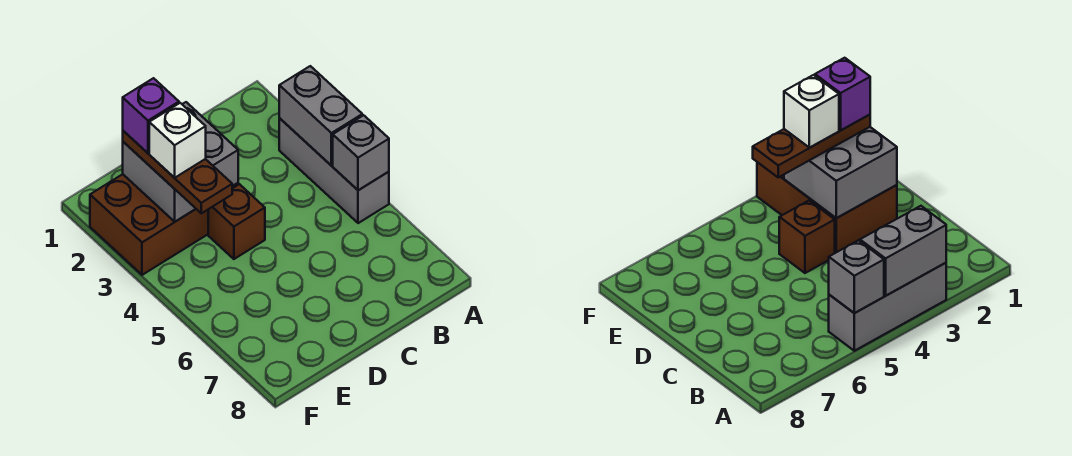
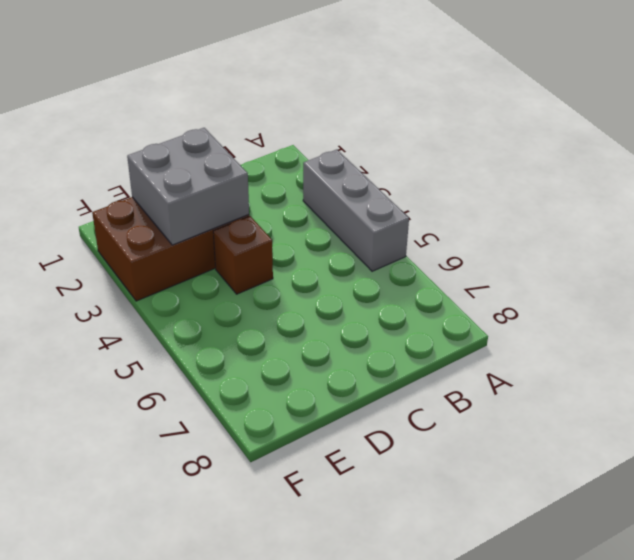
none -> grey brick A3:A4 level 2
none -> grey brick A5 level 2

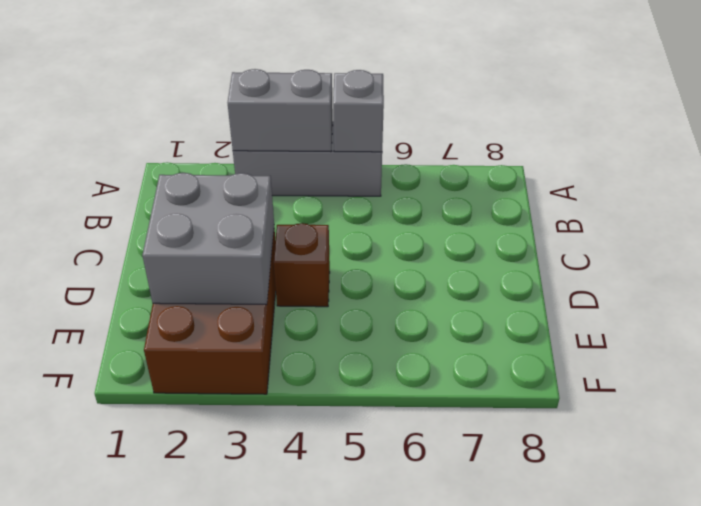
none -> brown plate E2:E4 level 3
none -> purple brick E2 level 4

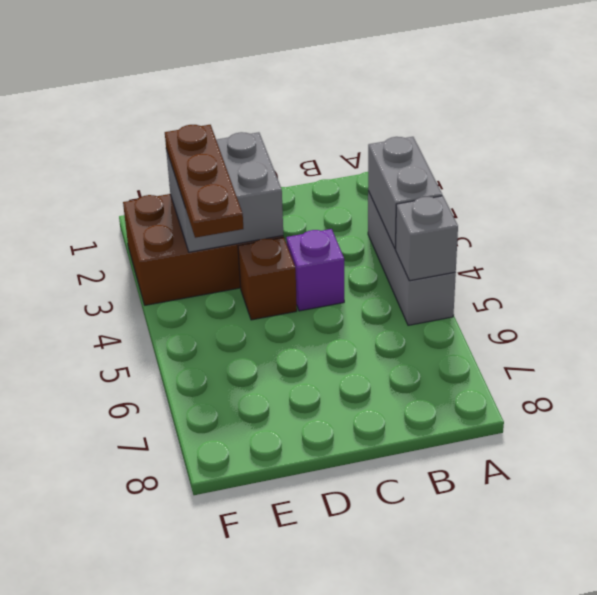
purple brick C4 level 1 -> purple brick E2 level 4
none -> white brick E3 level 4

